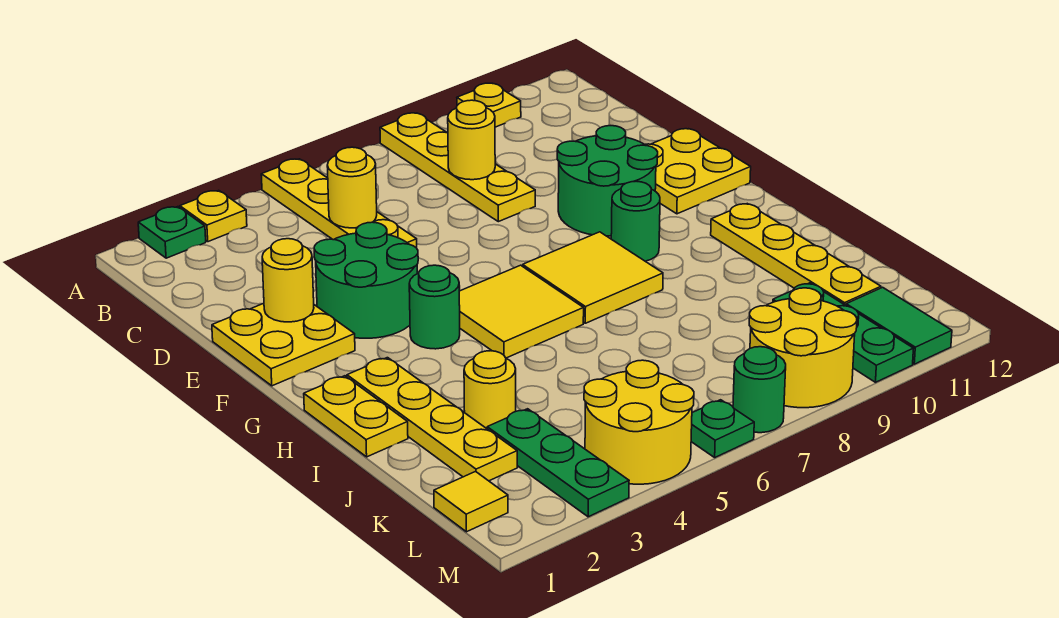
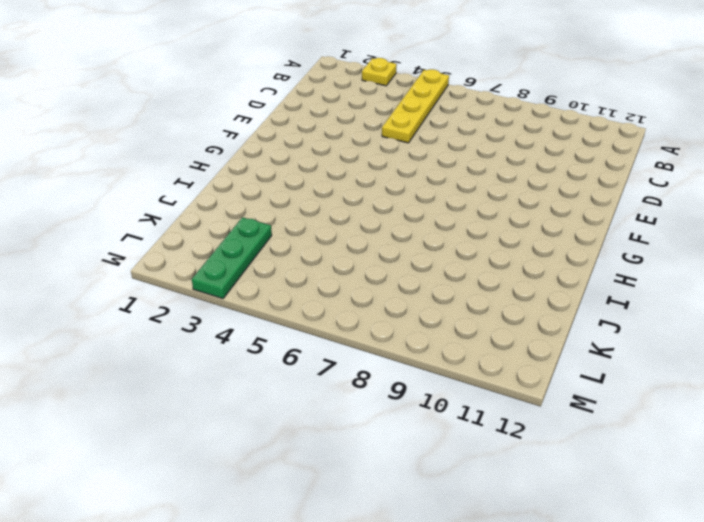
none -> green plate A2 level 1
none -> yellow plate A8:D8 level 1
none -> yellow plate A10 level 1

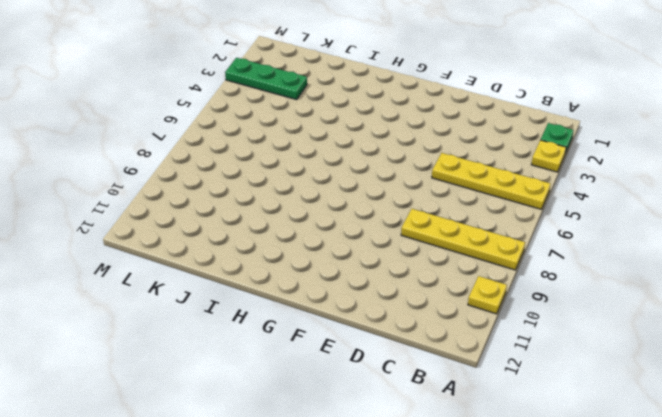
none -> yellow plate E1:F2 level 1
none -> green round brick E3:F4 level 1
none -> green round brick E9:F10 level 1

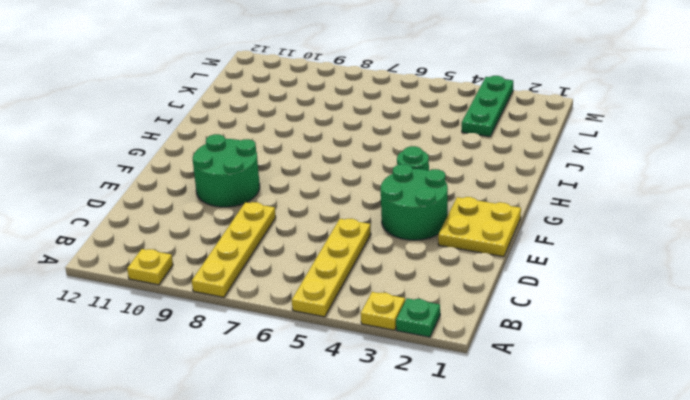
none -> yellow plate E11:F12 level 1
none -> yellow tile G5:H6 level 1
none -> yellow tile G7:H8 level 1

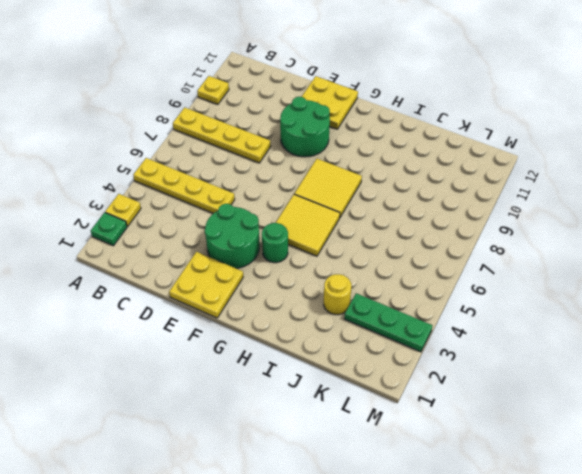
none -> green round brick G9 level 1
none -> yellow plate H1:I1 level 1
none -> yellow plate H2:K2 level 1

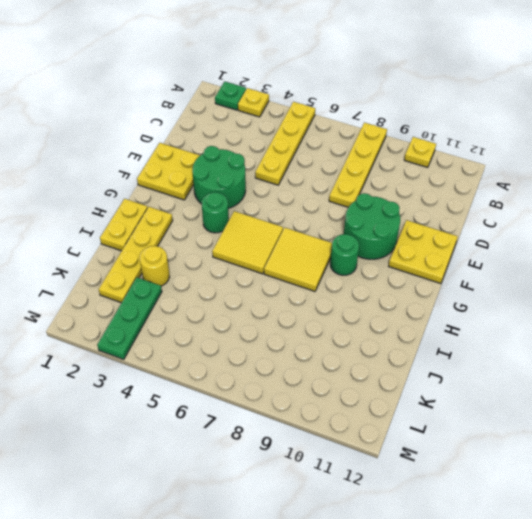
none -> yellow plate H11:K11 level 1
none -> green plate K10:M10 level 1
none -> yellow tile L1 level 1

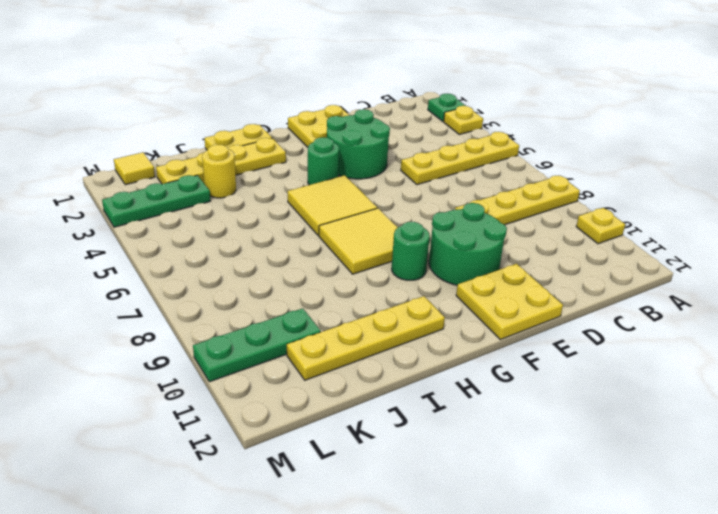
none -> yellow round brick L4:M5 level 1
none -> yellow round brick L8:M9 level 1
none -> green tile L11:M11 level 1

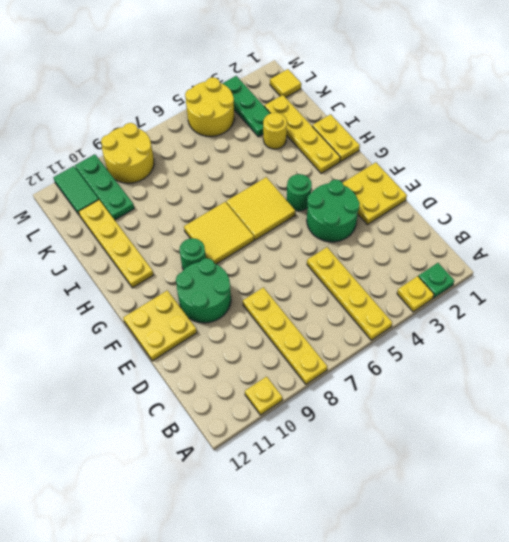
none -> green plate M6 level 1
none -> green round brick M7 level 1
none -> yellow round brick C5 level 2

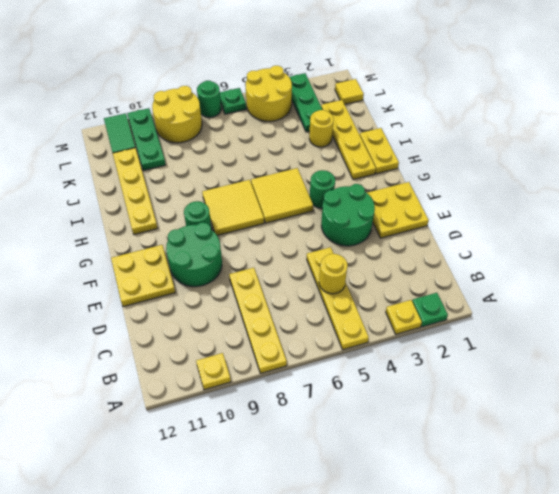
none -> yellow round brick C8 level 2
none -> yellow round brick E2 level 2

